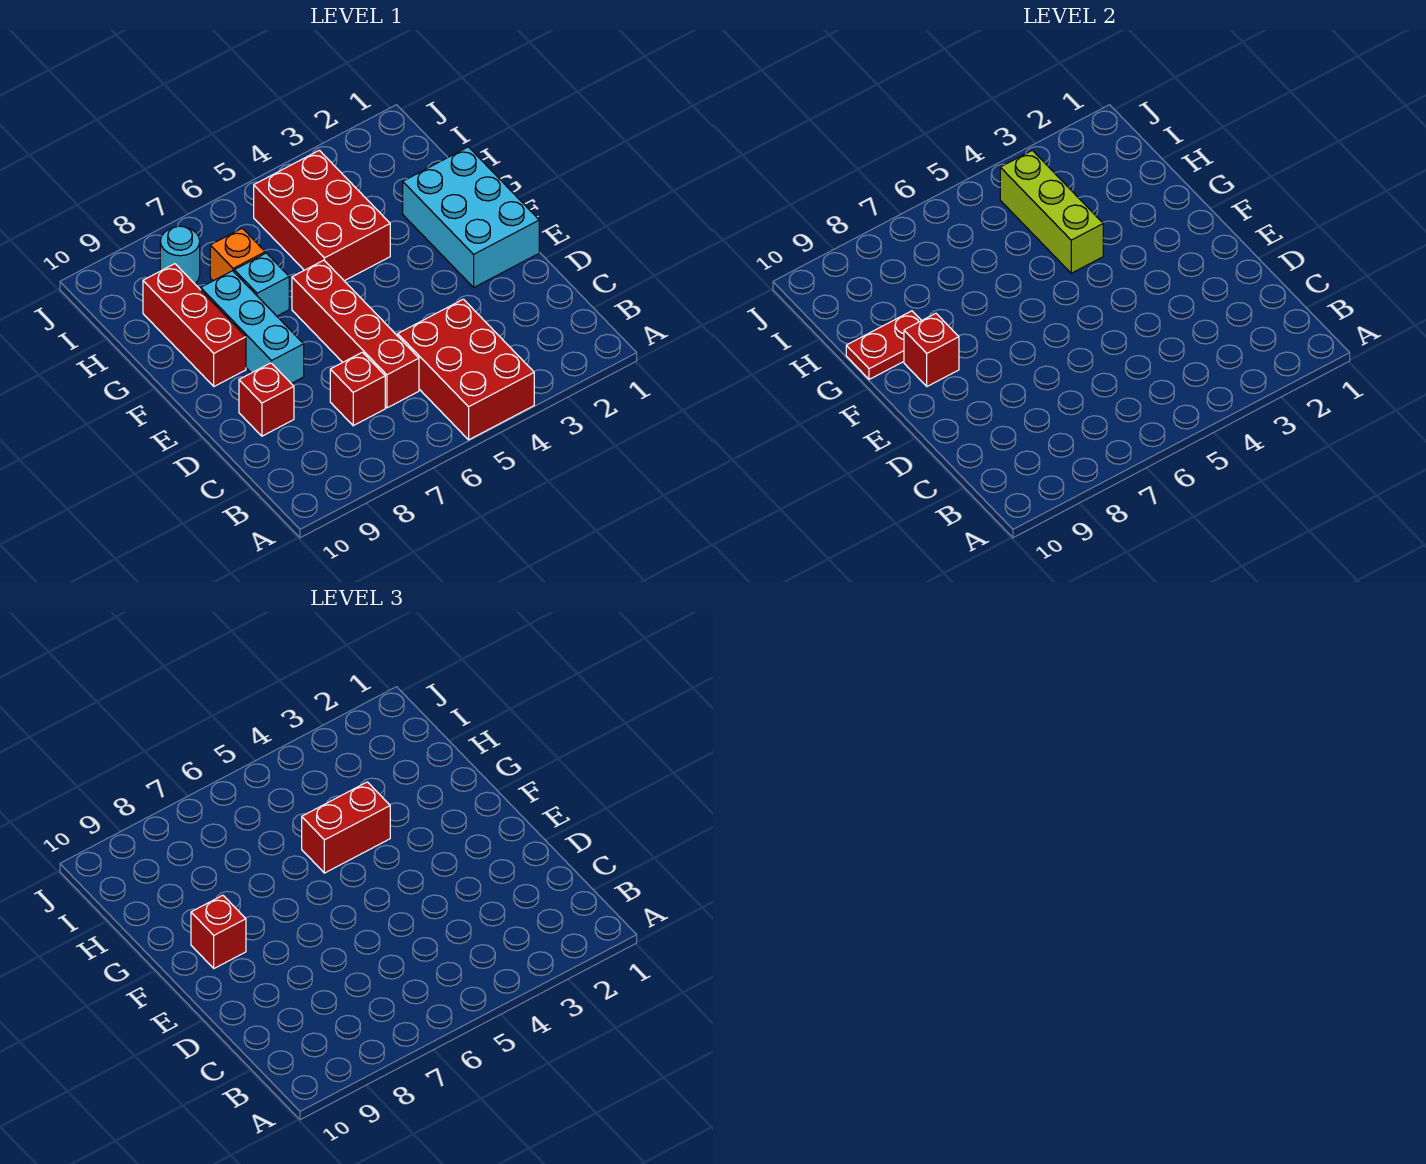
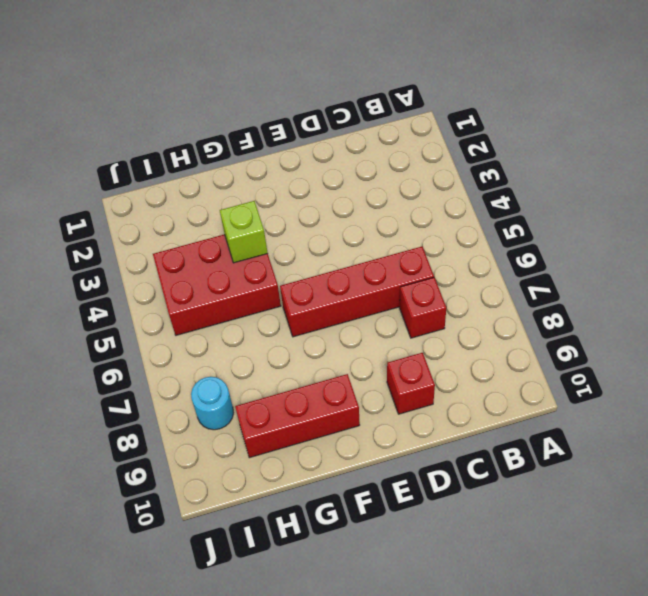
lime brick G4 level 2 -> lime brick G4:I4 level 2
none -> red brick A4:C5 level 1
none -> cyan brick E1:G2 level 1
none -> cyan brick E8:G8 level 1

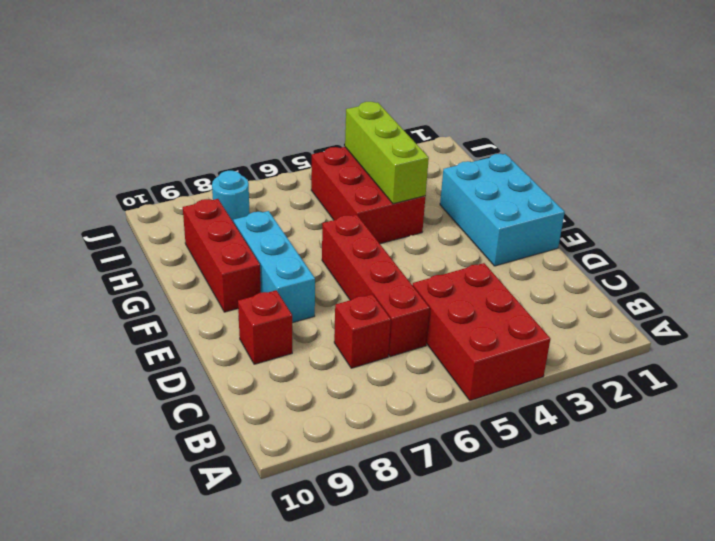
none -> cyan brick G7 level 1
none -> orange brick H7 level 1
none -> red brick F9 level 2

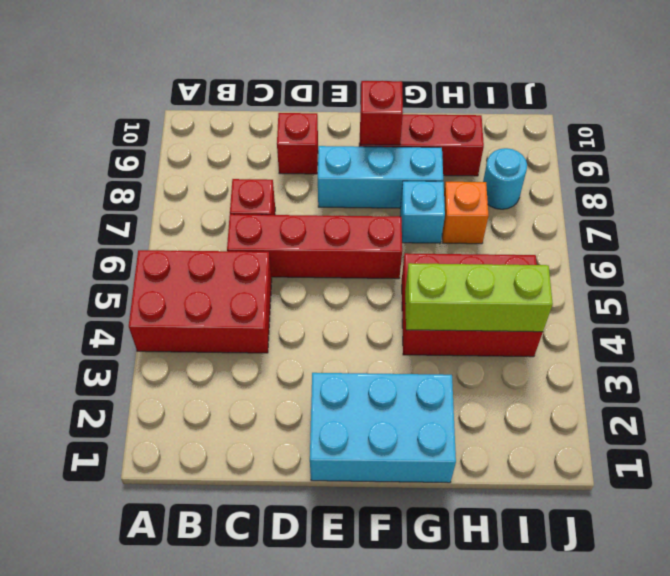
none -> red plate G9:G10 level 2
none -> red brick F9 level 3
none -> red brick G4:G5 level 3

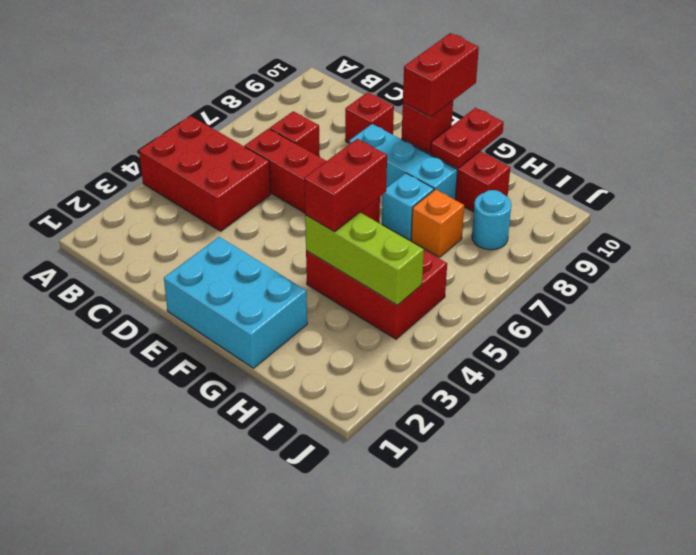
red brick F9:F10 level 3 -> red brick F9 level 3

